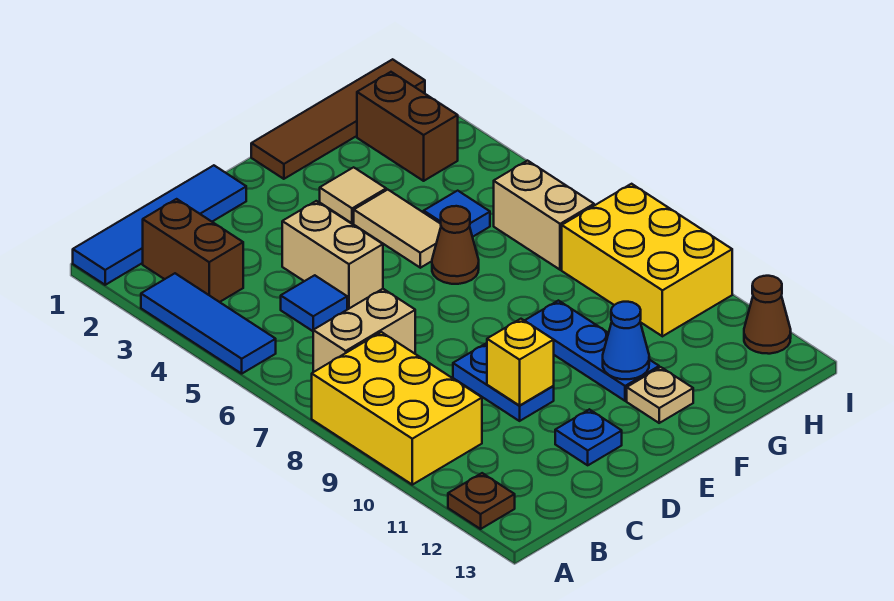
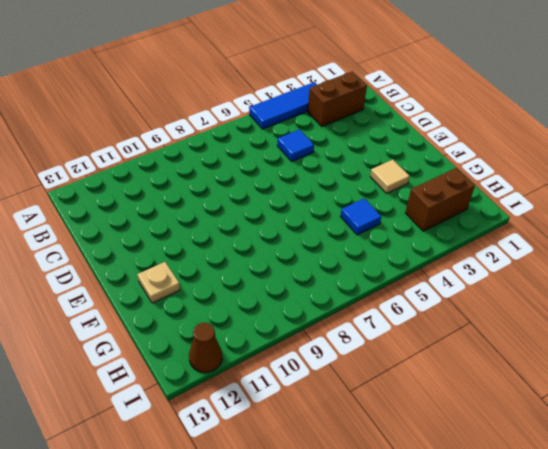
none -> blue tile A1:D1 level 1
none -> yellow brick A8:B10 level 1
none -> brown plate A12 level 1

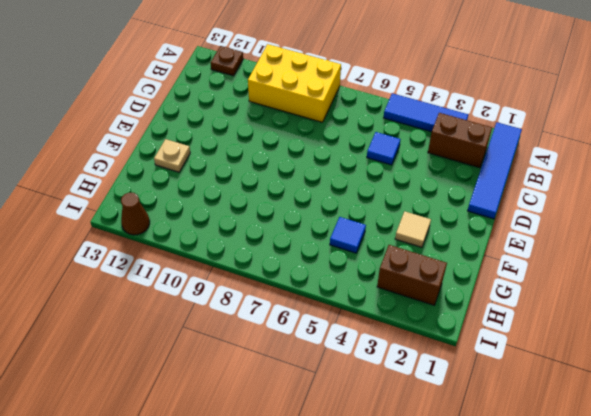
none -> tan brick B7:C7 level 1
none -> tan brick D4:D5 level 1
none -> blue plate D9:D10 level 1

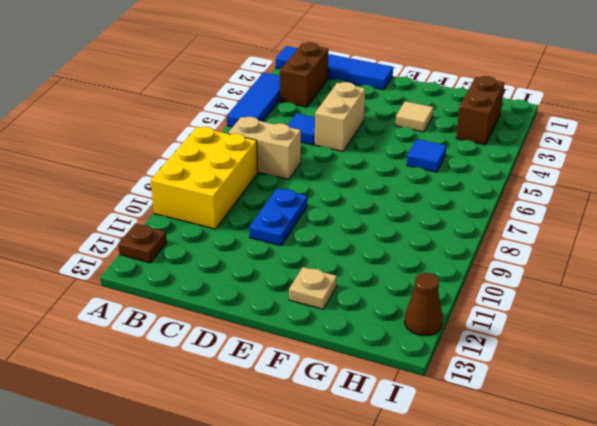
none -> blue plate D12 level 1
none -> brown tile F1:I1 level 1
none -> tan tile F4:F5 level 1

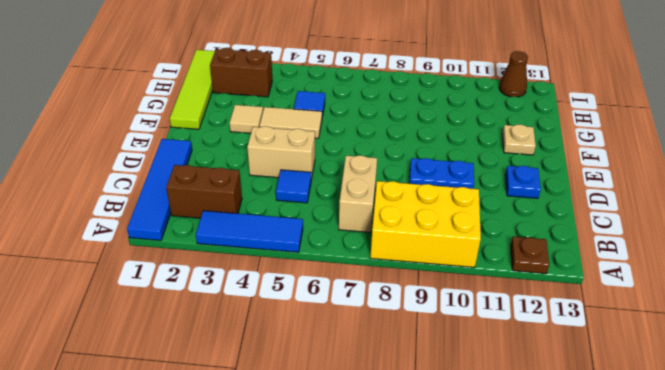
lime tile F1:I1 level 1 -> brown tile F1:I1 level 1
none -> brown cone F6 level 1
none -> blue plate F9:F11 level 1
none -> tan brick H6:H7 level 1

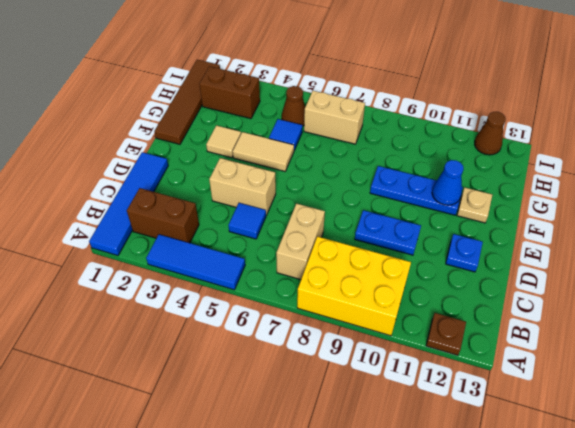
brown cone H5 level 1 -> brown cone F6 level 1
none -> yellow brick H8:I10 level 1
none -> yellow brick D10 level 2

